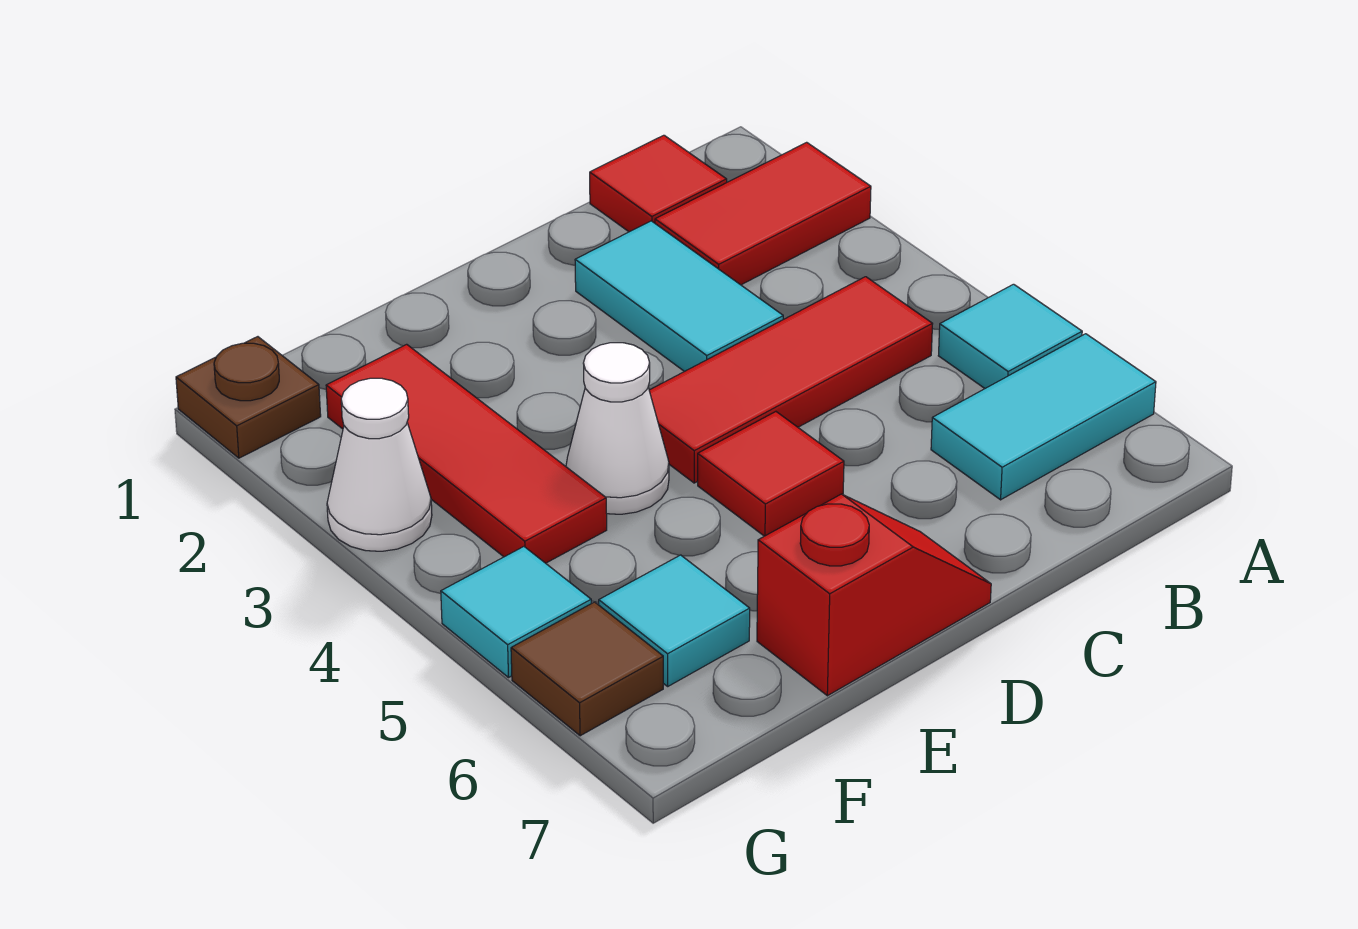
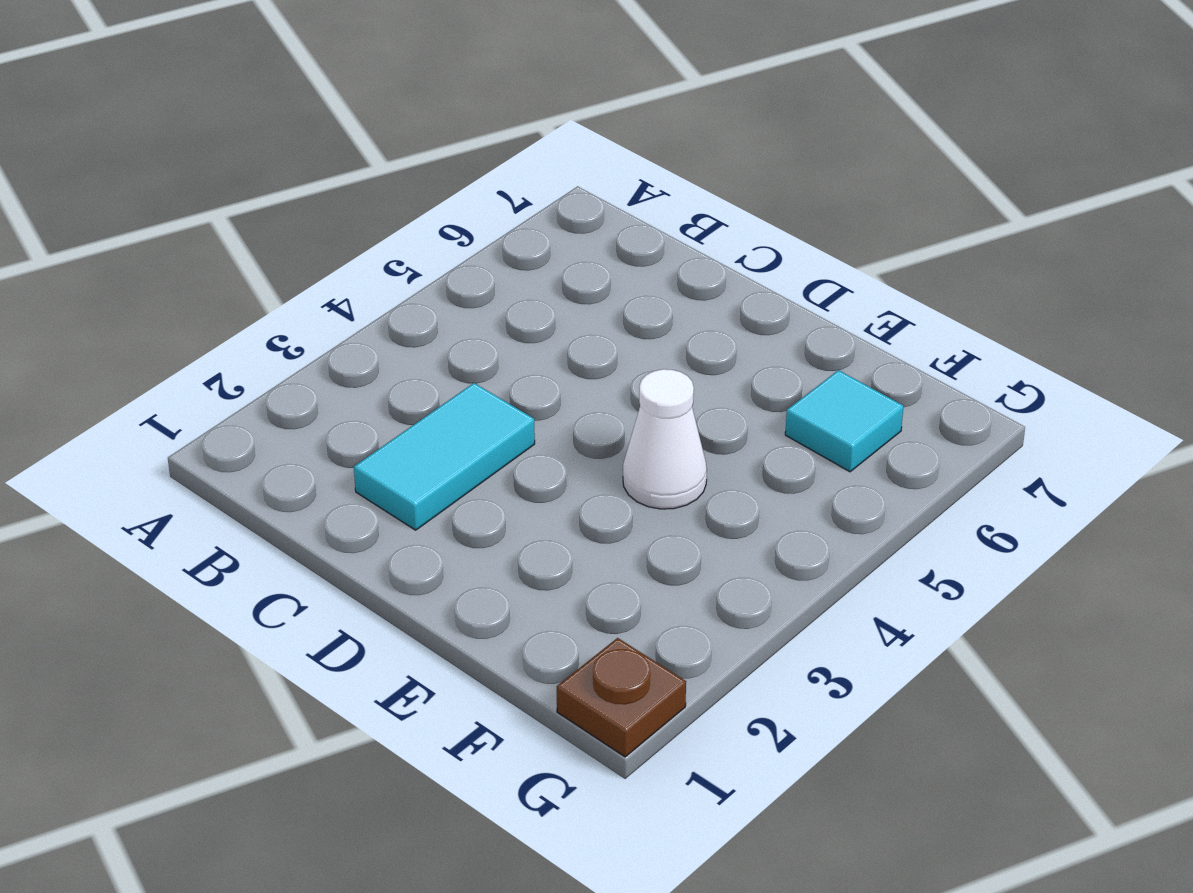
none -> red tile A2:B2 level 1
none -> cyan tile A5 level 1
none -> cyan tile A6:B6 level 1

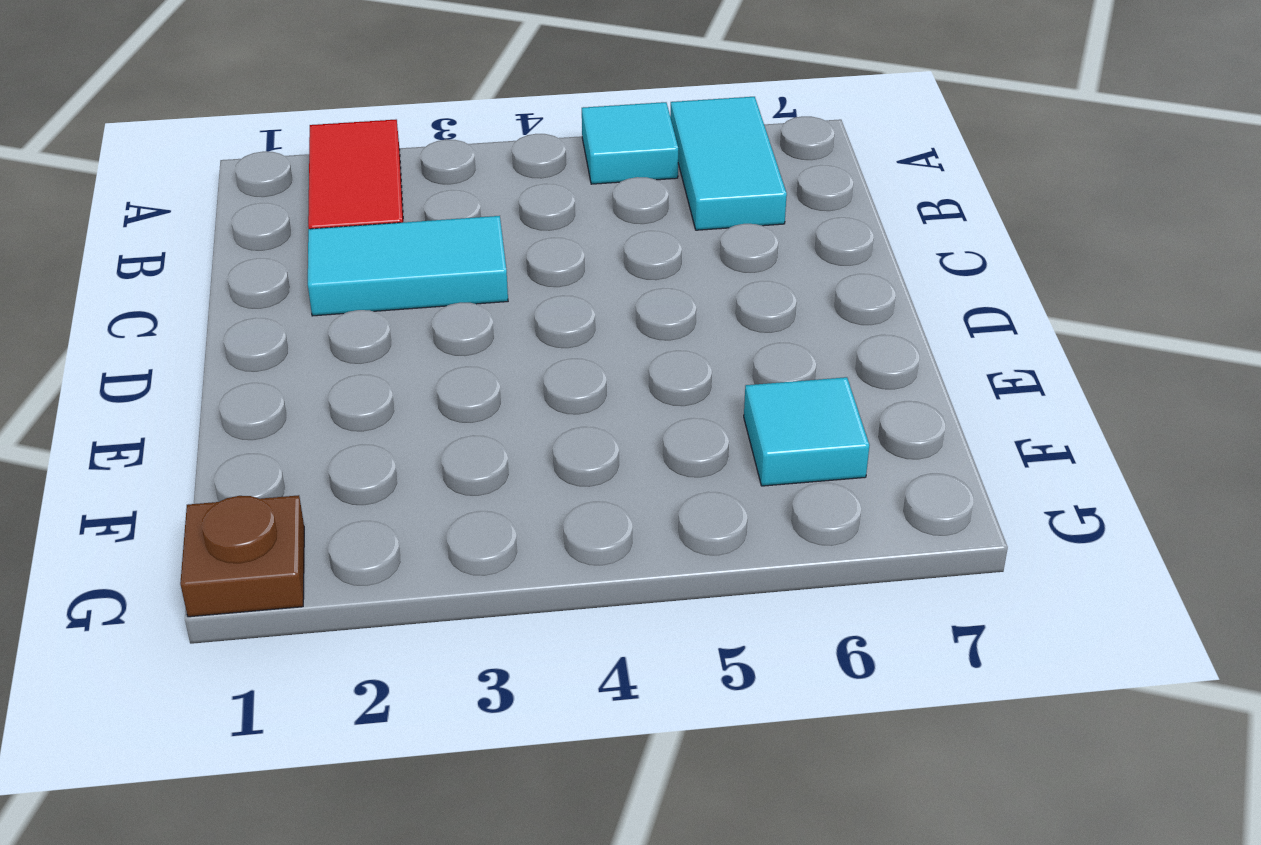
none -> red tile B1 level 1
none -> red tile B4:D4 level 1
none -> red tile D5 level 1

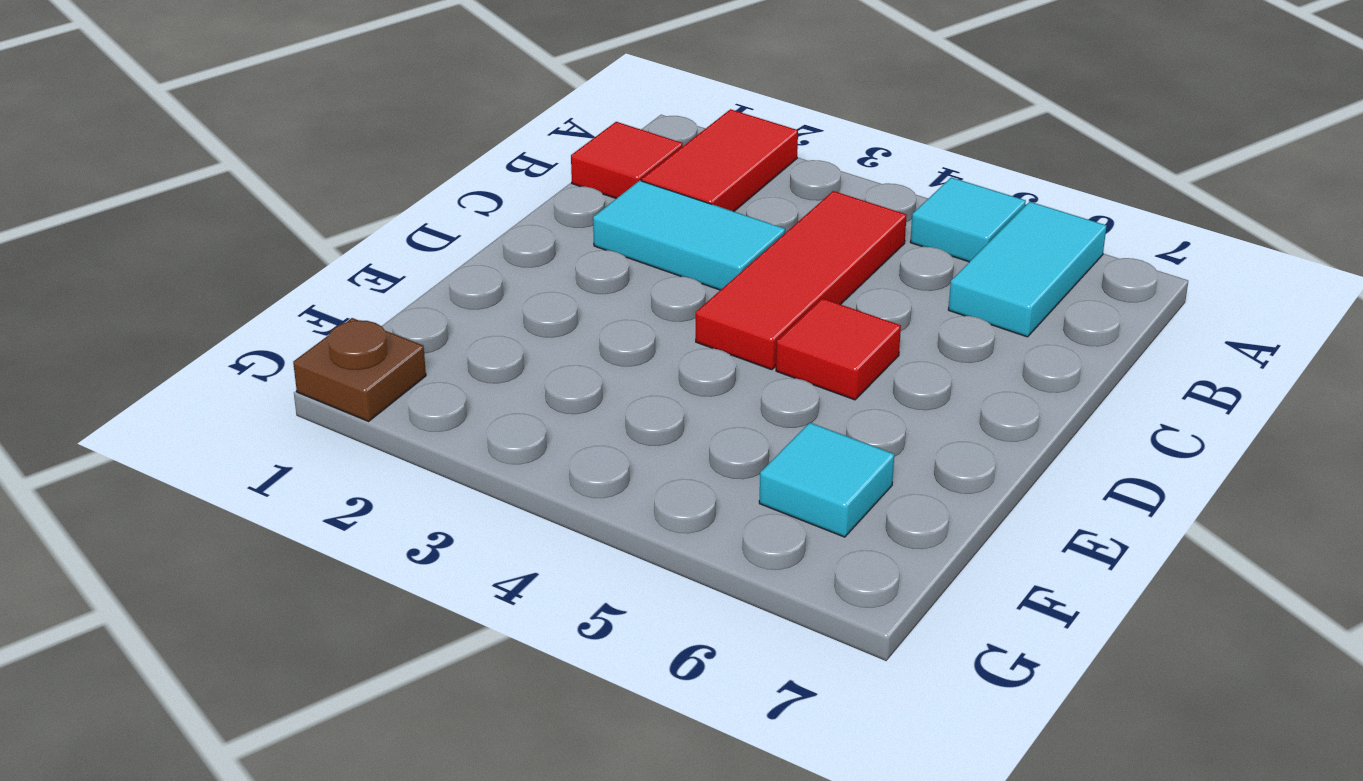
none -> red slope D7:E7 level 1 top E
none -> white cone E4 level 1
none -> red tile F2:F4 level 1

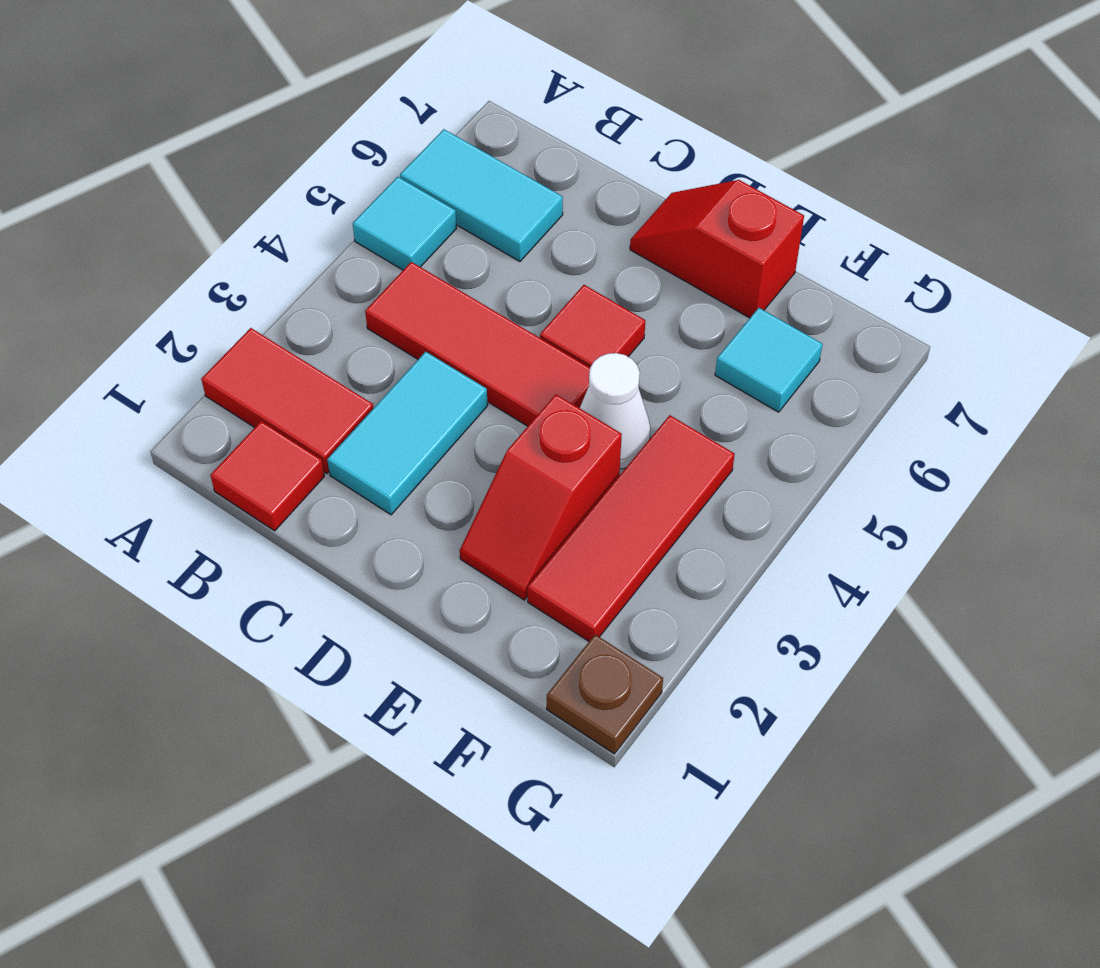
red slope E2:E3 level 1 top 3 -> none
none -> white cone G3 level 1
none -> cyan tile G5 level 1
none -> brown tile G6 level 1

